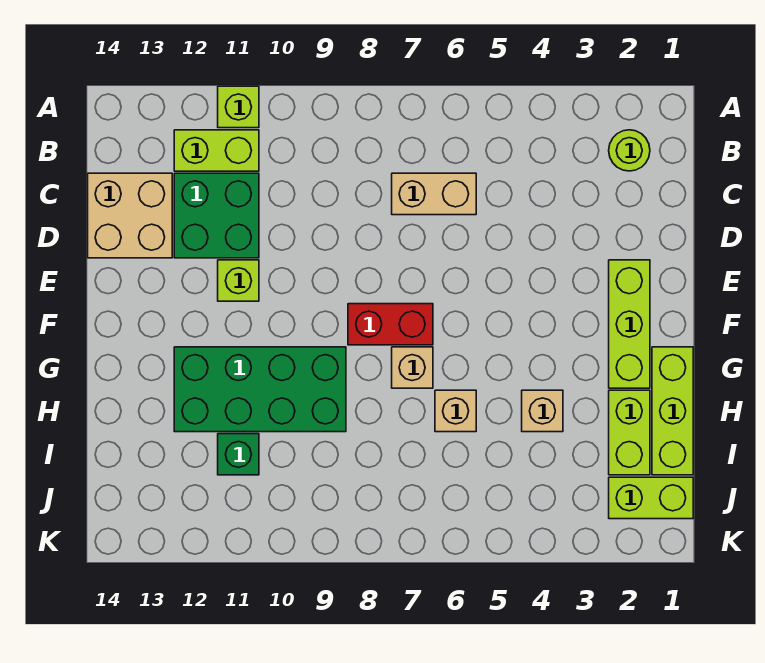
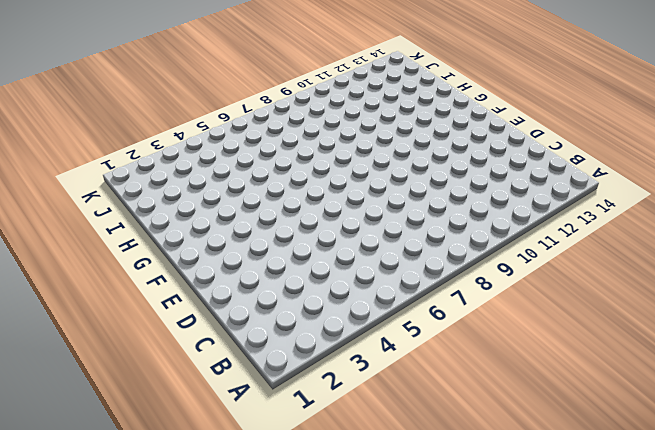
none -> lime brick A11 level 1
none -> lime round brick B2 level 1
none -> lime brick B11:B12 level 1

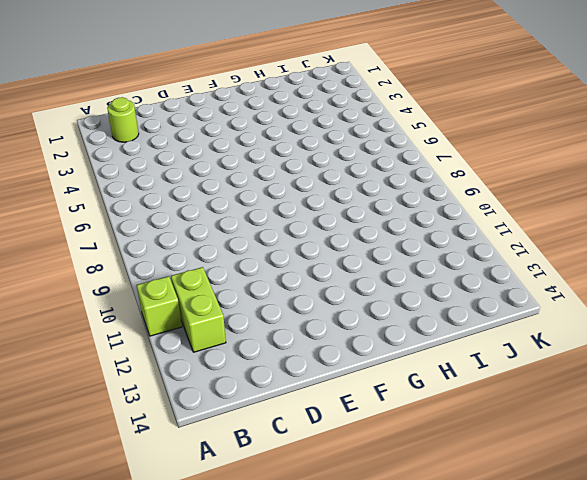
none -> tan brick C6:C7 level 1
none -> green brick C11:D12 level 1
none -> tan brick C13:D14 level 1

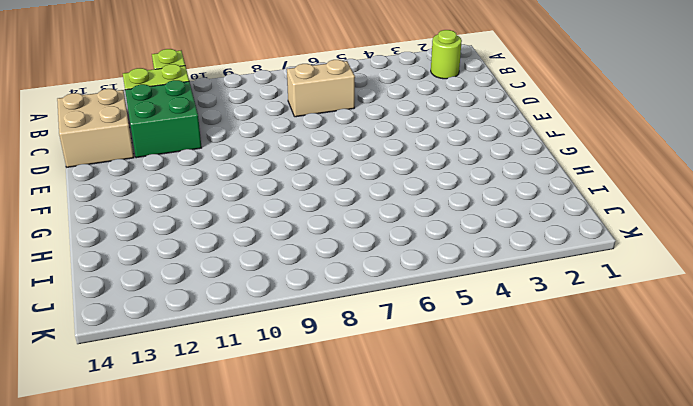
none -> lime brick E2:G2 level 1
none -> lime brick E11 level 1
none -> red brick F7:F8 level 1

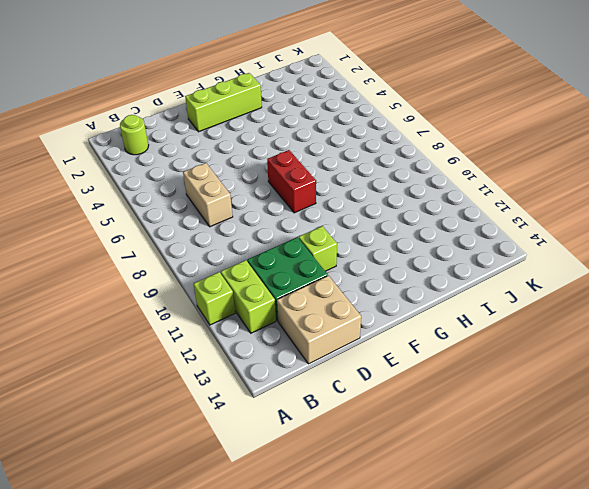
none -> lime brick G1:I1 level 1
none -> tan brick G7 level 1
none -> green brick G9:H12 level 1

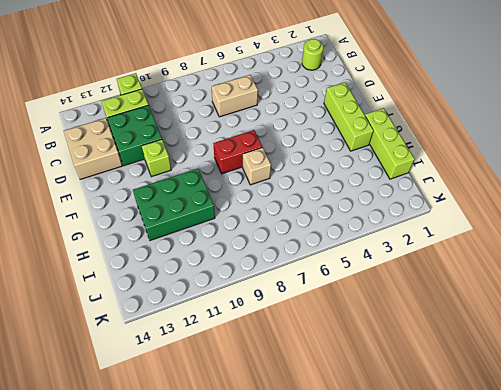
green brick G10:H12 level 1 -> green brick G9:H12 level 1
none -> lime brick H2:I2 level 1
none -> tan brick H4 level 1
none -> tan brick H6 level 1

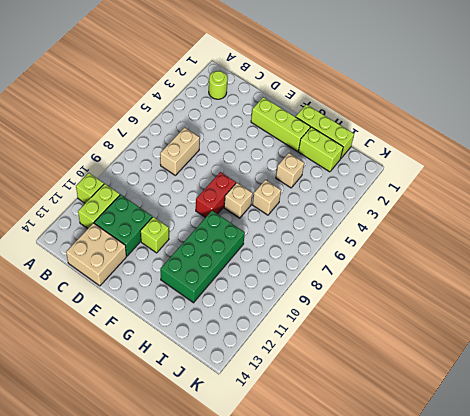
none -> green brick I11 level 1
none -> lime brick J1:J2 level 1

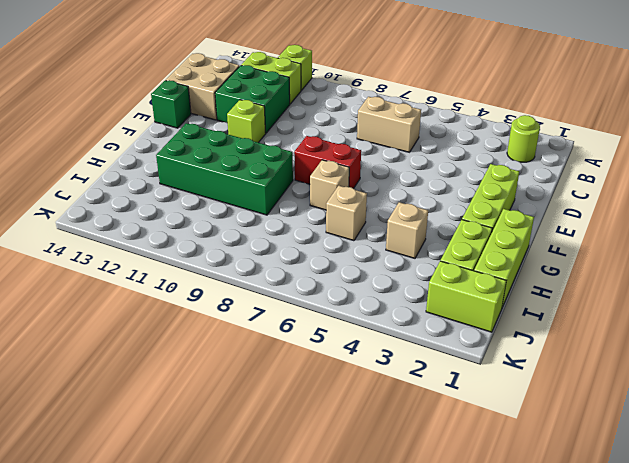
green brick E14 level 1 -> green brick I11 level 1

